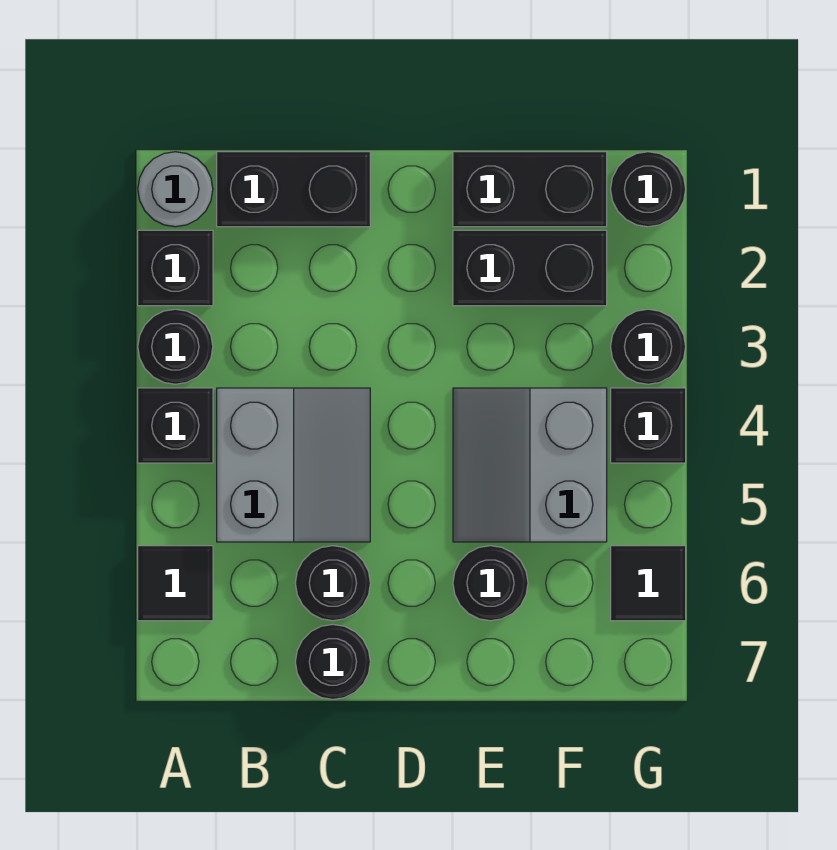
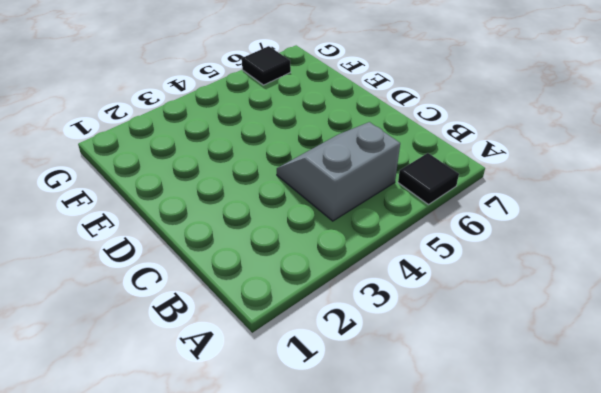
none -> grey round brick A1 level 1
none -> black brick A2 level 1
none -> black round brick A3 level 1

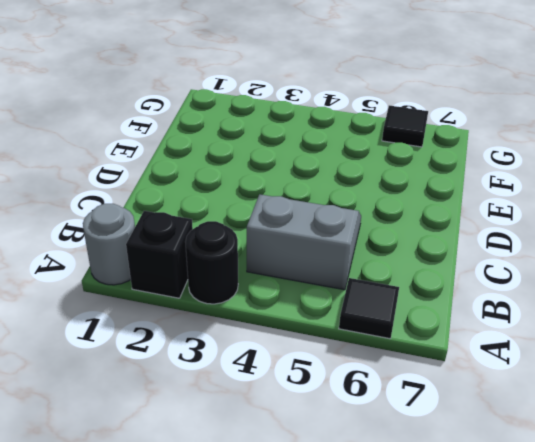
none -> black brick A4 level 1
none -> black brick B1:C1 level 1
none -> black round brick C6 level 1

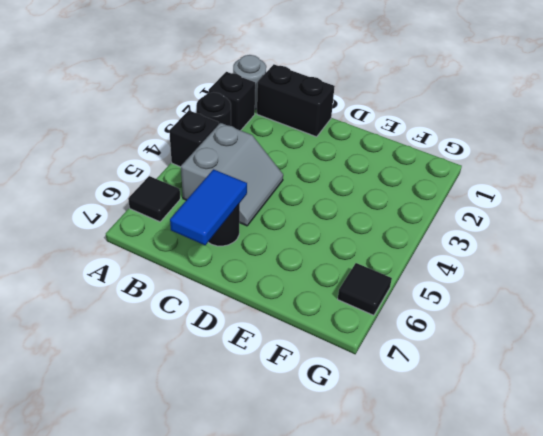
blue tile C6:C7 level 2 -> none
none -> black round brick C7 level 1
none -> black brick E1:F1 level 1
none -> black brick E2:F2 level 1

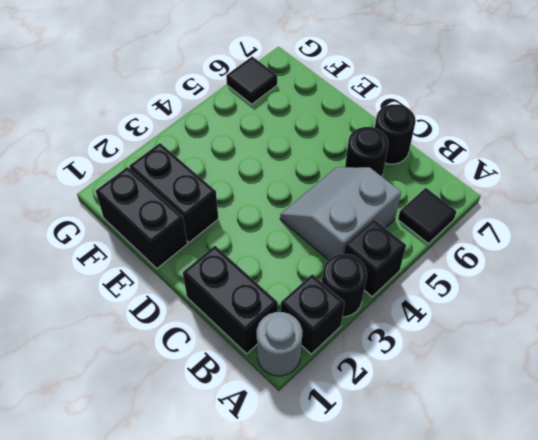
none -> grey slope E4:F5 level 1 top F
none -> black round brick E6 level 1
none -> black round brick G1 level 1

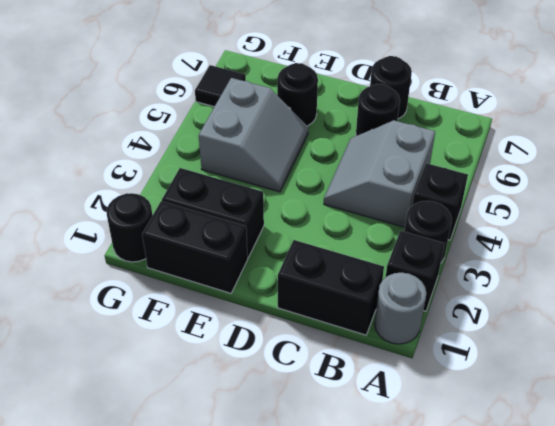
none -> black tile A6 level 1
none -> black round brick G3 level 1
none -> black brick G4 level 1

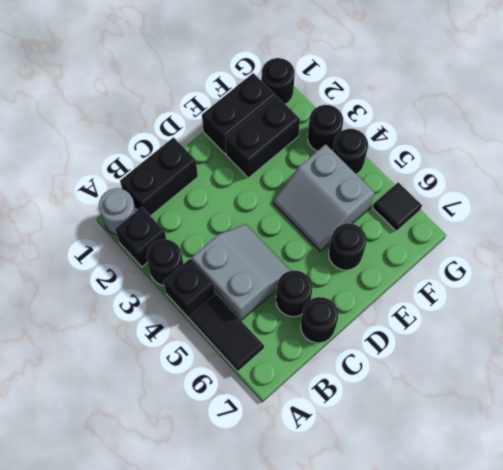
black tile A5:A6 level 1 -> black tile A6 level 1
black round brick G4 level 1 -> black brick G4 level 1

